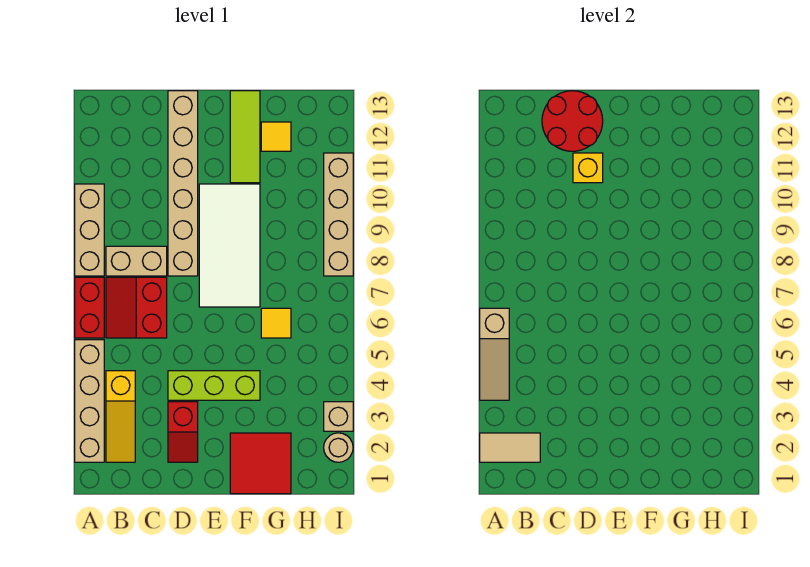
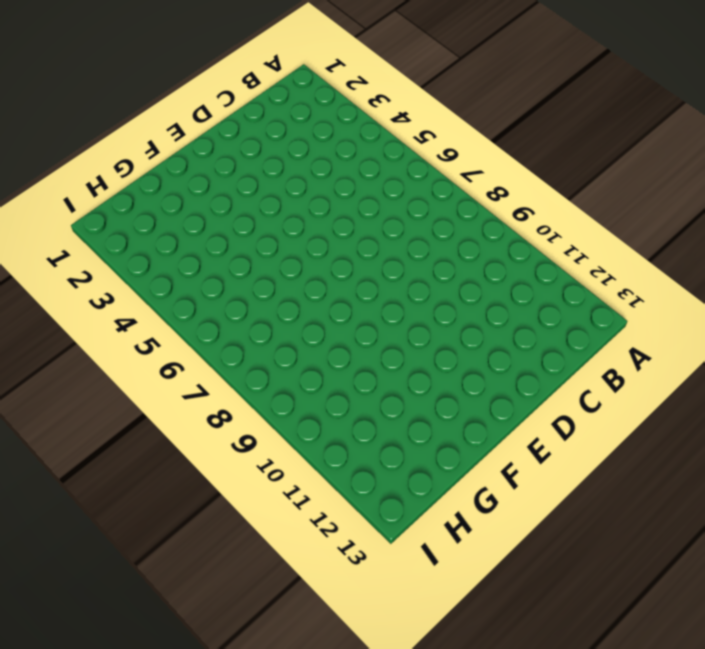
none -> tan brick A2:A5 level 1
none -> red brick A6:A7 level 1
none -> tan brick A8:A10 level 1

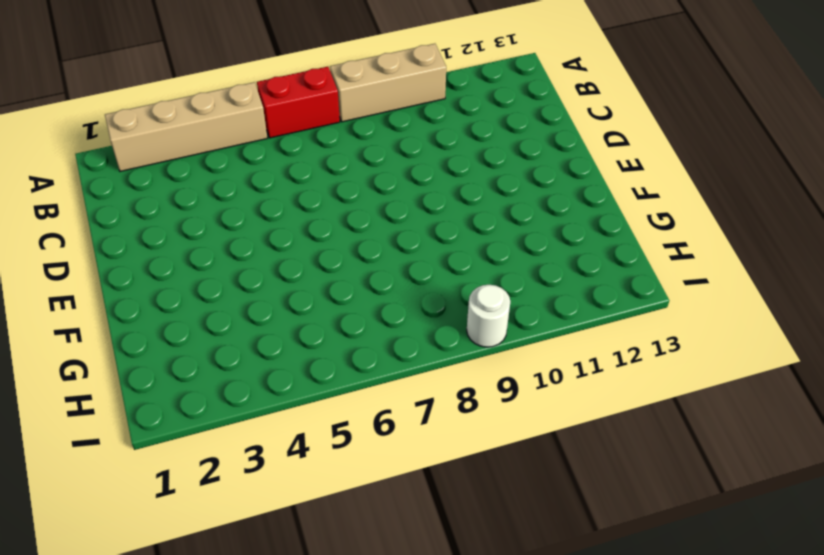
white round brick I9 level 1 -> tan brick I8:I11 level 1
none -> yellow slope B2:B4 level 1 top 4
none -> red slope B6:C7 level 1 top C
none -> tan brick B8:C8 level 1

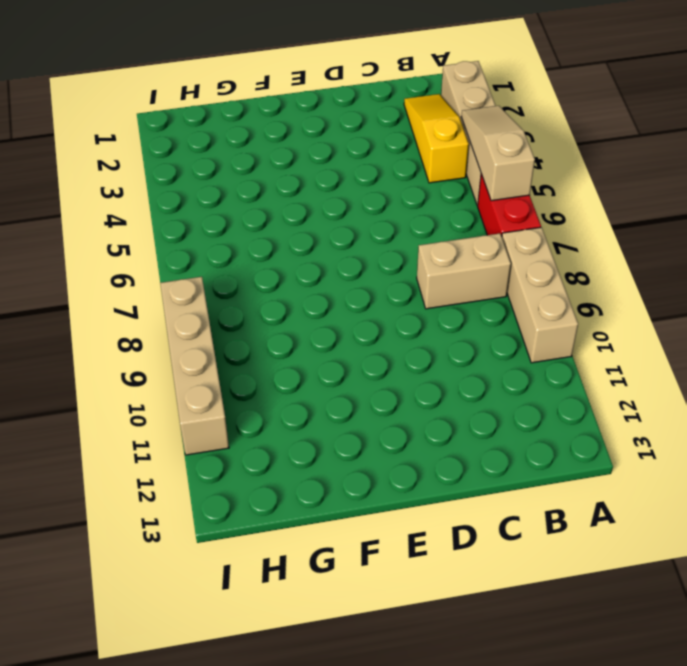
none -> red slope B6:C7 level 1 top C
none -> red slope D2:D3 level 1 top 3
none -> lime brick D4:F4 level 1

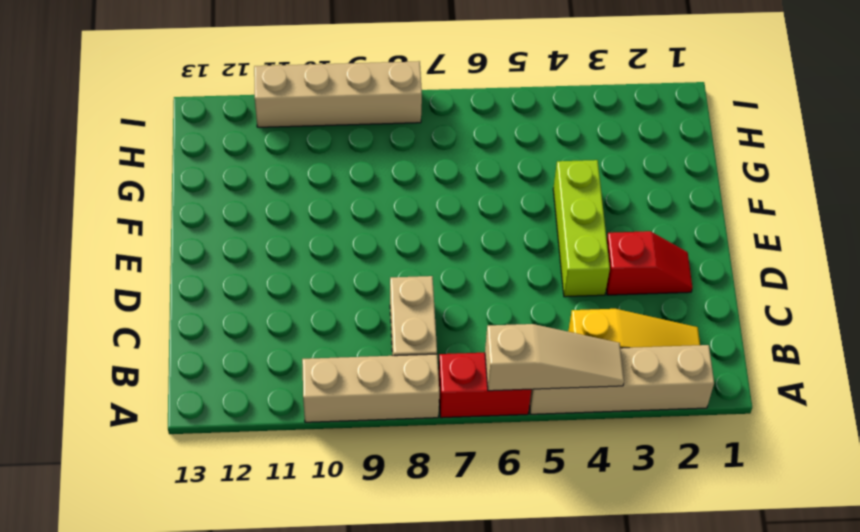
none -> red slope B6:C7 level 1 top C
none -> tan brick D8:D13 level 1
none -> white tile E7:F10 level 1

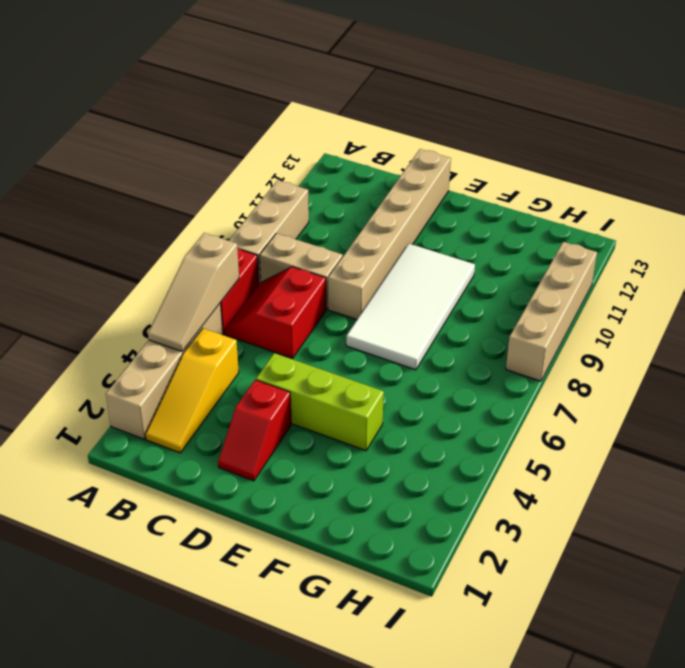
none -> red tile F1:G2 level 1
none -> lime tile F11:F13 level 1
none -> yellow tile G6 level 1

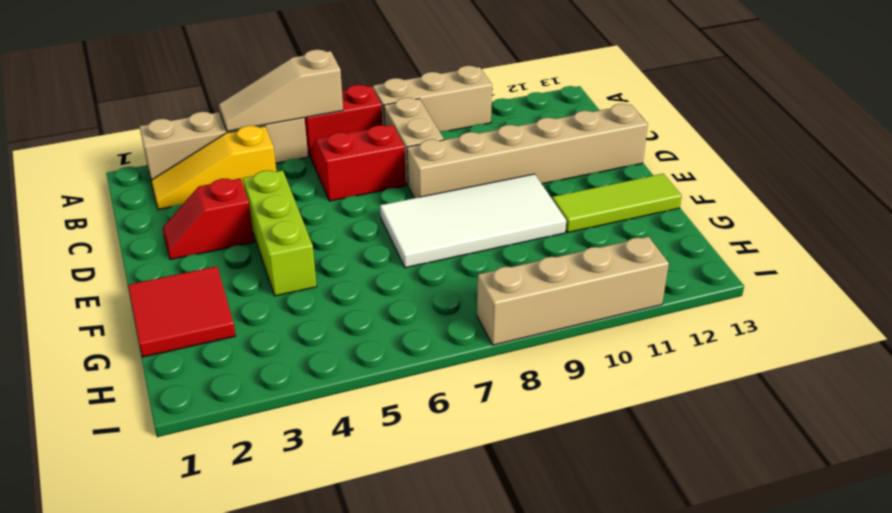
none -> yellow tile G6 level 1
none -> yellow tile G12 level 1
none -> tan round brick I2 level 1

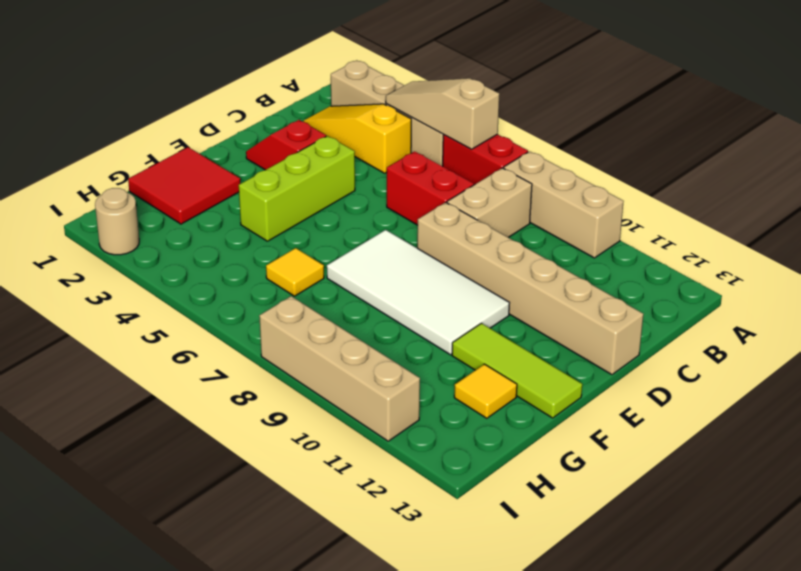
none -> tan brick I3 level 1
none -> tan tile A2:B2 level 2
none -> red round brick C12:D13 level 2

